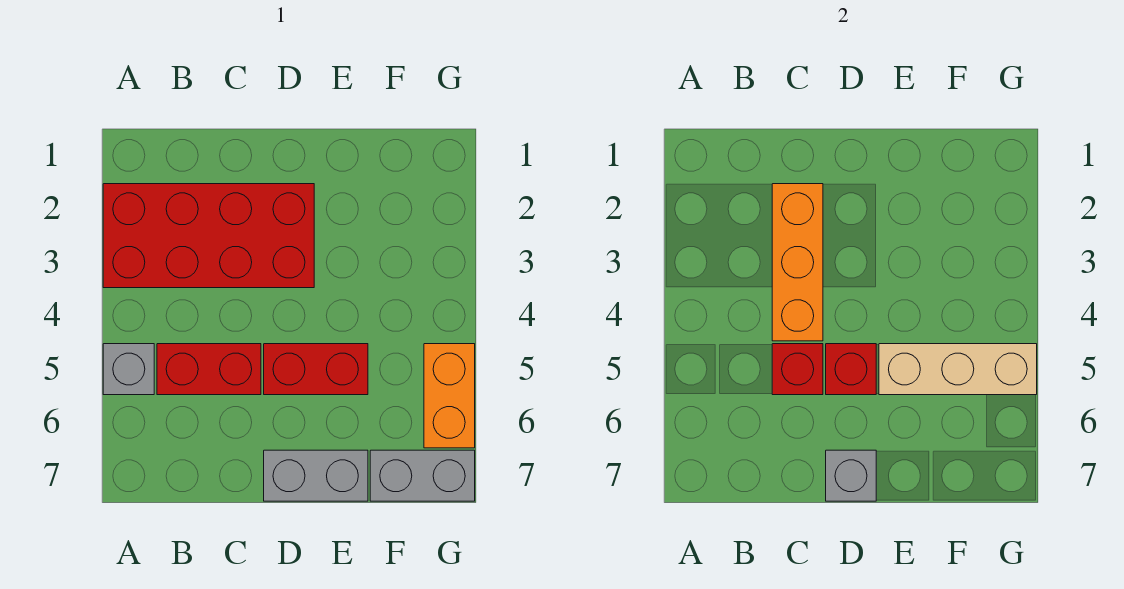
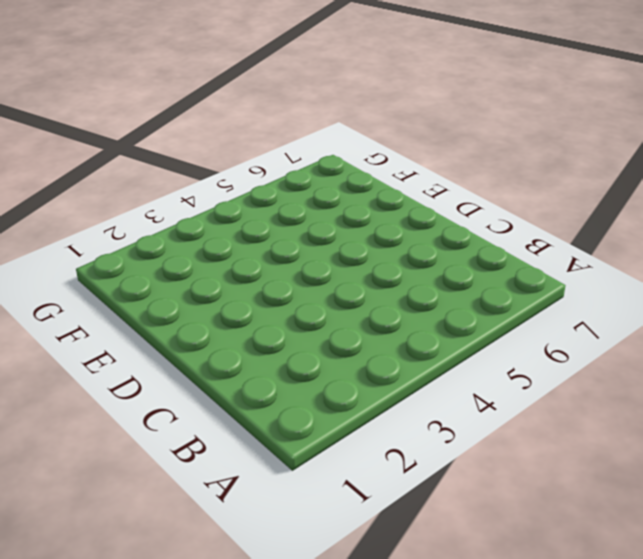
none -> red brick A2:D3 level 1
none -> grey brick A5 level 1
none -> red brick B5:C5 level 1

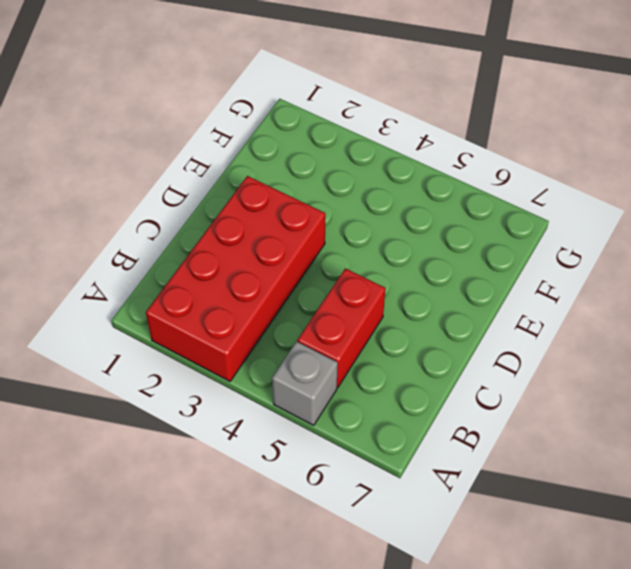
none -> red brick D5:E5 level 1
none -> grey brick D7:E7 level 1
none -> grey brick F7:G7 level 1

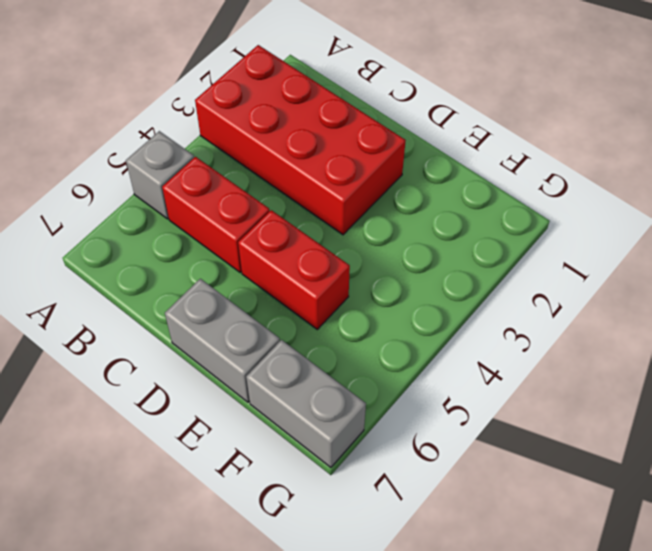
none -> orange brick G5:G6 level 1
none -> orange brick C2:C4 level 2
none -> red brick C5 level 2

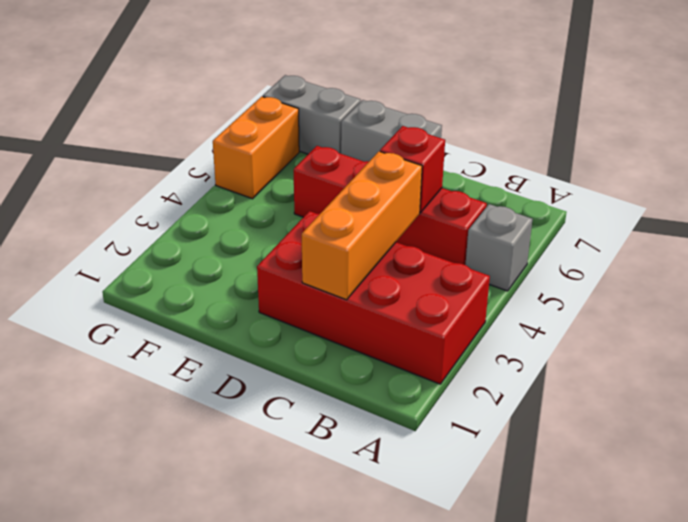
none -> red brick D5 level 2
none -> grey brick D7 level 2
none -> tan brick E5:G5 level 2

